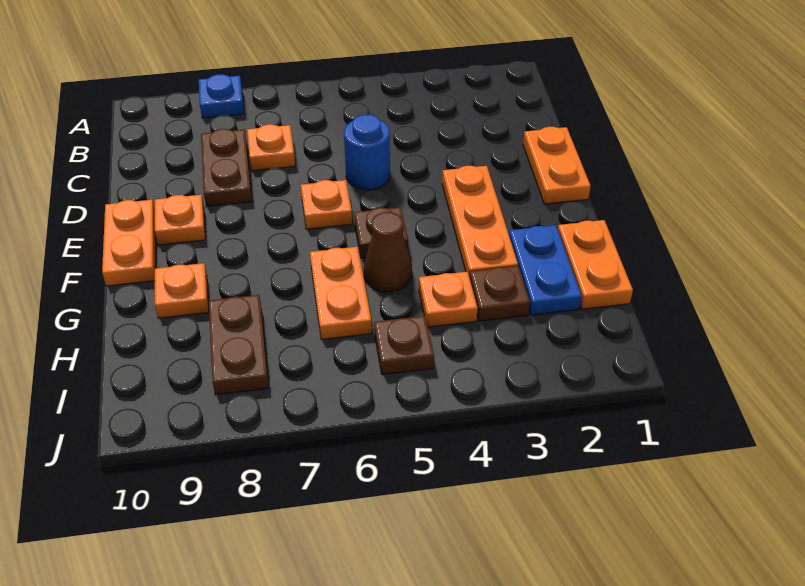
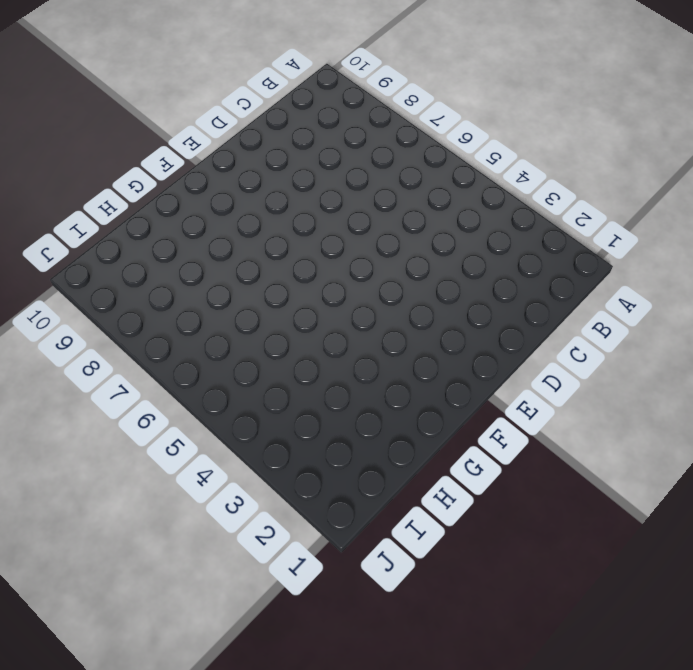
none -> blue plate A8 level 1
none -> orange plate C7 level 1
none -> brown plate C8:D8 level 1

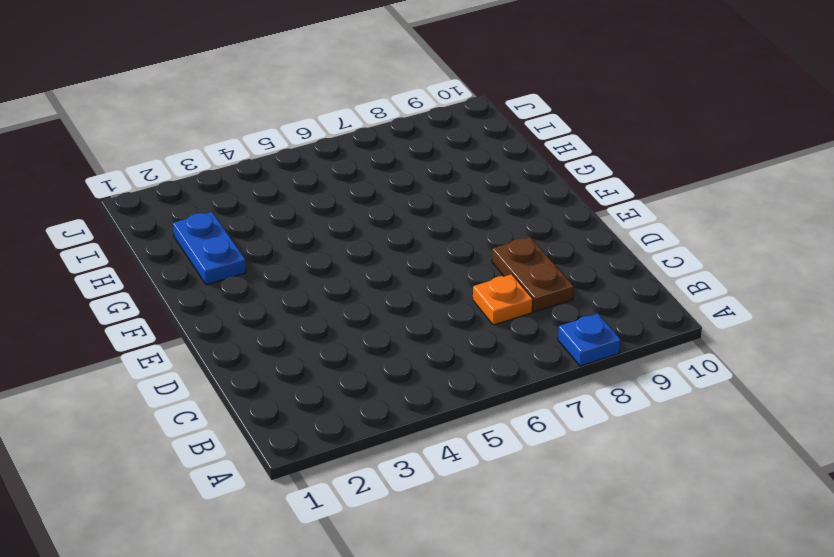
none -> orange plate D1:E1 level 1
none -> blue round brick D5 level 1
none -> orange plate E3:G3 level 1

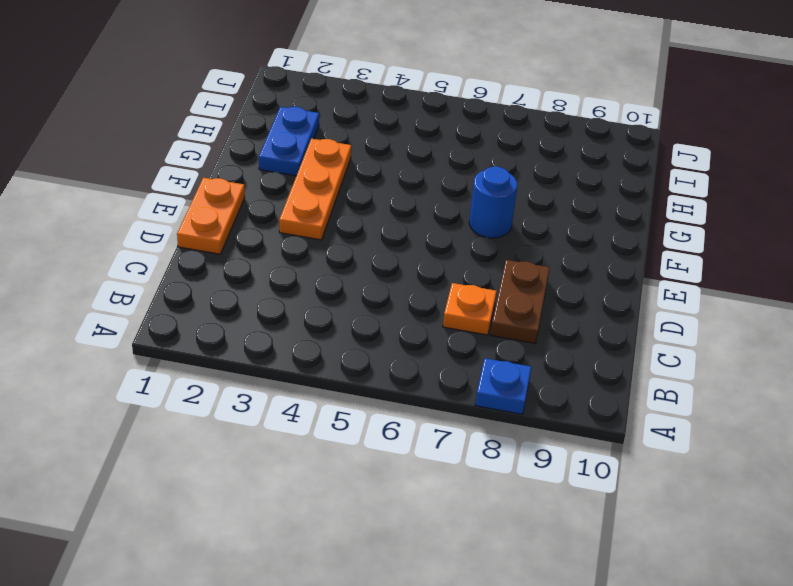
blue round brick F7 level 1 -> blue round brick D5 level 1
none -> orange plate E6 level 1
none -> orange plate E9 level 1
none -> orange plate E10:F10 level 1

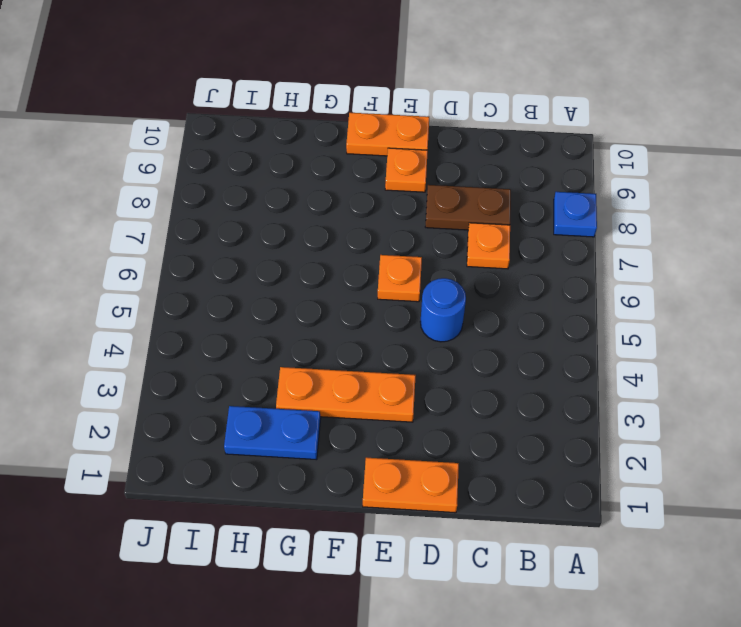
none -> brown plate F5 level 1
none -> orange plate G1:H1 level 1
none -> brown cone G5 level 1

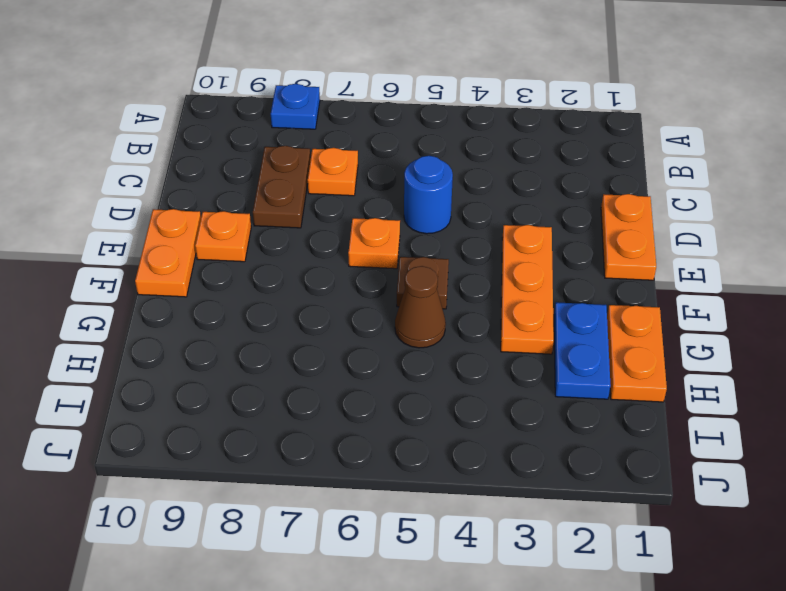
none -> orange plate G6:H6 level 1
none -> orange plate G9 level 1
none -> brown plate H3 level 1

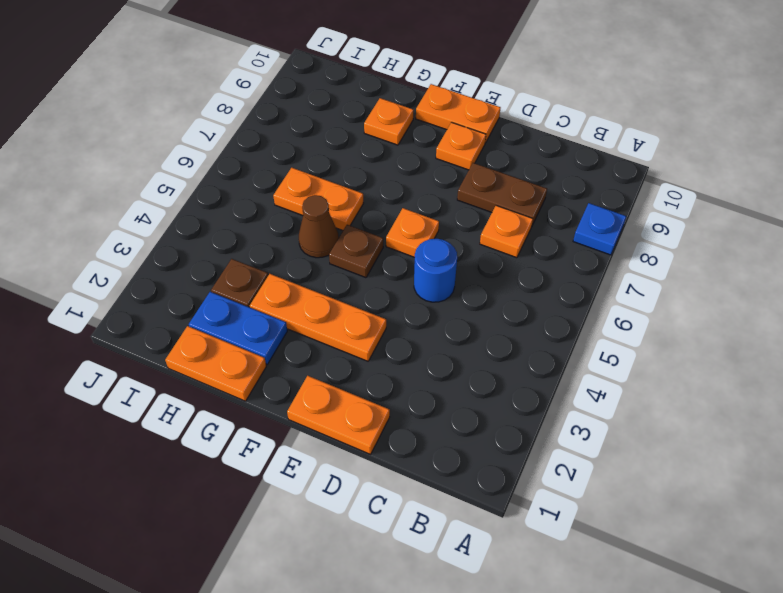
none -> orange plate H4 level 1
none -> brown plate H8:I8 level 1
none -> brown plate I5 level 1

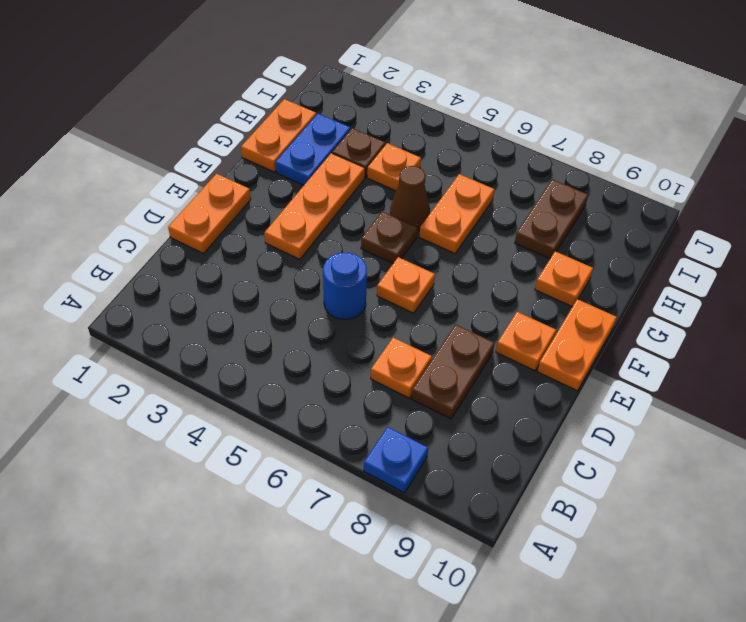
none -> brown plate I5 level 1

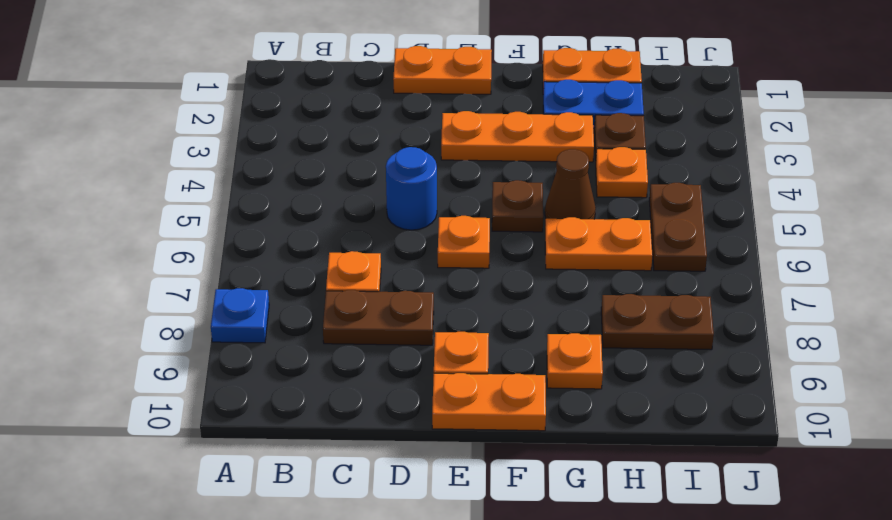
brown plate I5:I6 level 1 -> brown plate I5 level 1

